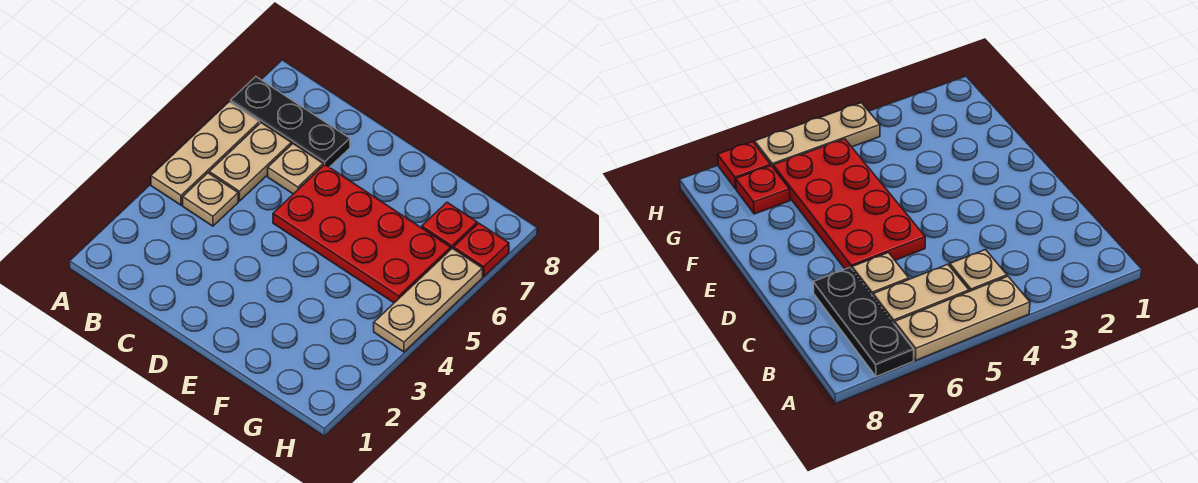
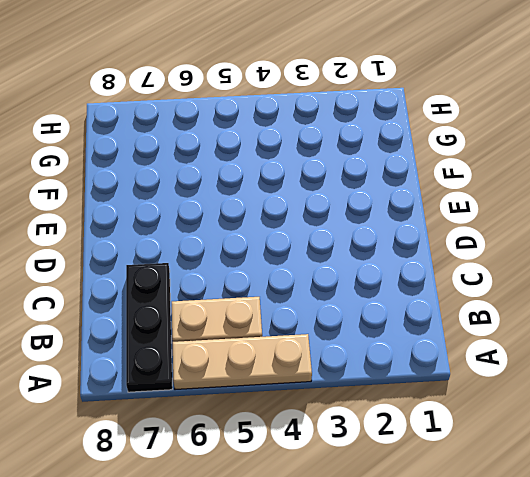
none -> tan plate B4 level 1
none -> tan plate C6 level 1

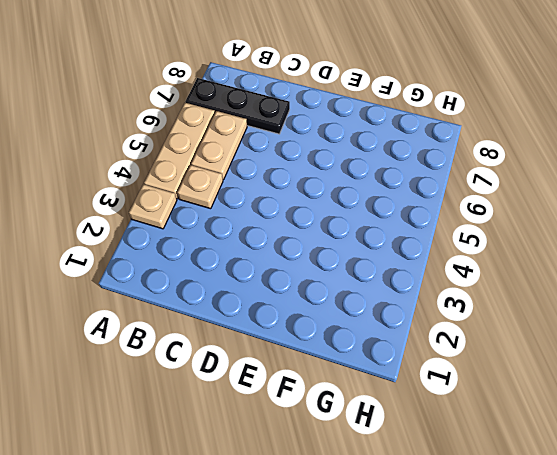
tan plate A3 level 1 -> tan plate C6 level 1
none -> red plate D5:G6 level 1
none -> red plate G7 level 1

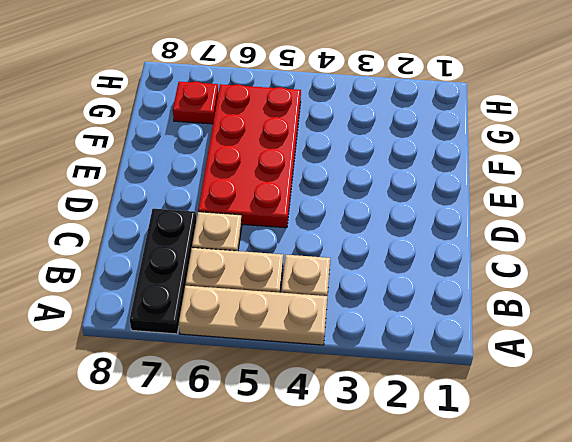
none -> tan plate H4:H6 level 1
none -> red plate H7 level 1

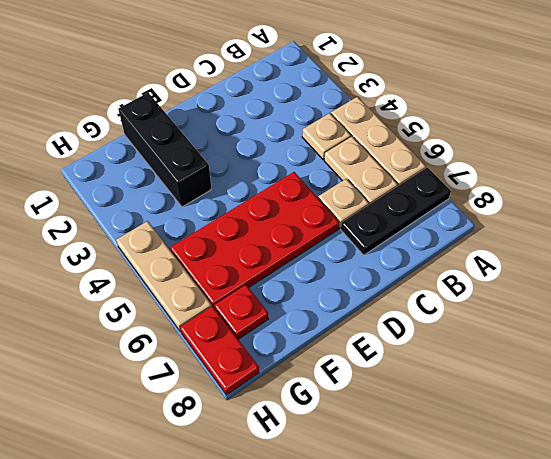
black brick F1:F3 level 1 -> none
red plate H7:H8 level 1 -> red plate H7 level 1

